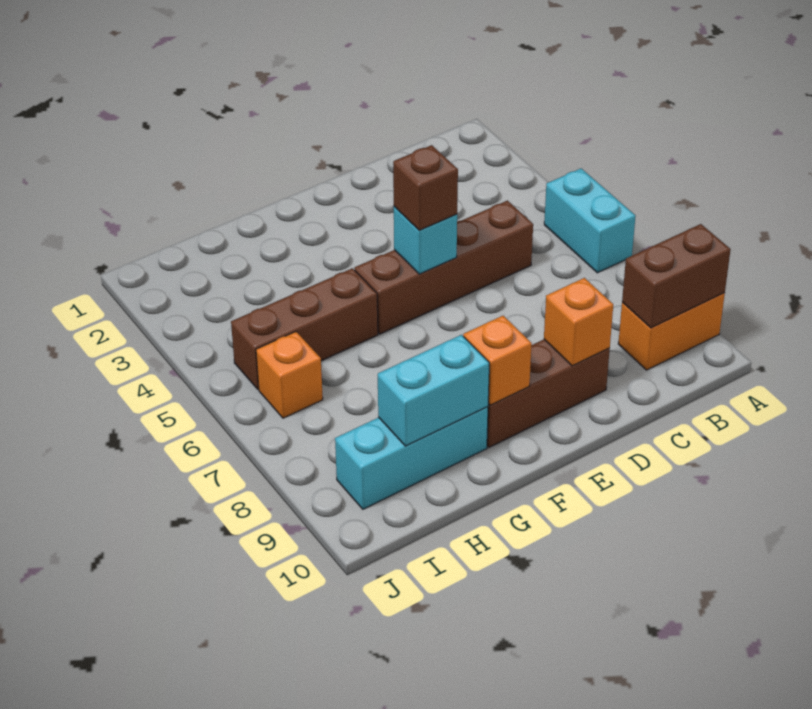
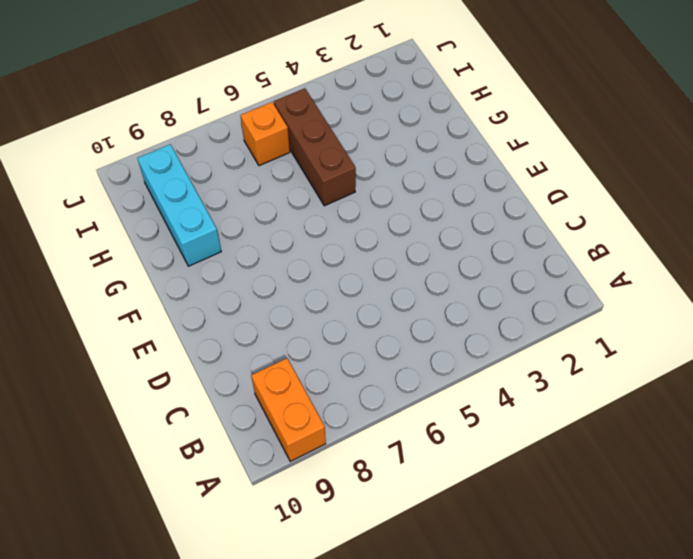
none -> cyan brick A5:A6 level 1
none -> brown brick C5:F5 level 1
none -> brown brick D9:F9 level 1

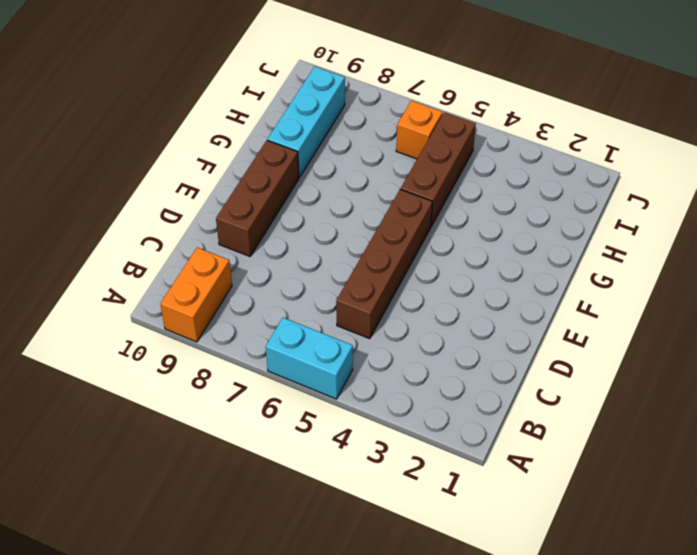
none -> brown brick A9:B9 level 2
none -> orange brick D9 level 2
none -> cyan brick E5 level 2

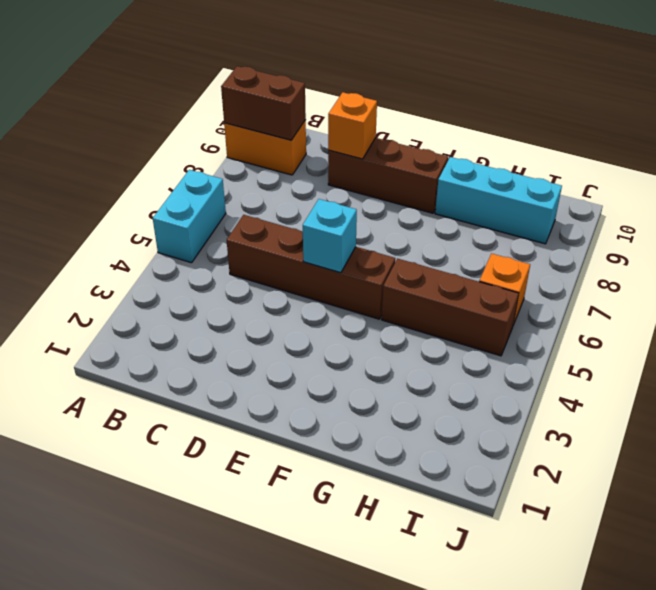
none -> orange brick F9 level 2
none -> cyan brick G9:H9 level 2
none -> brown brick E5 level 3

